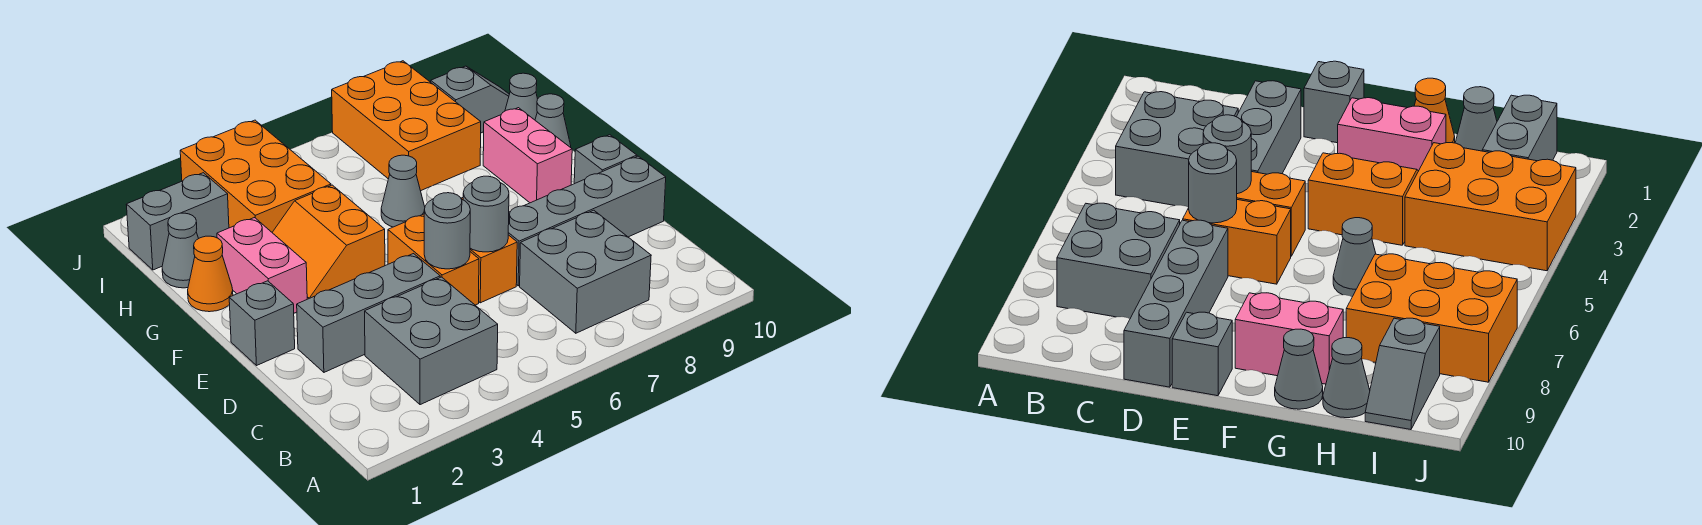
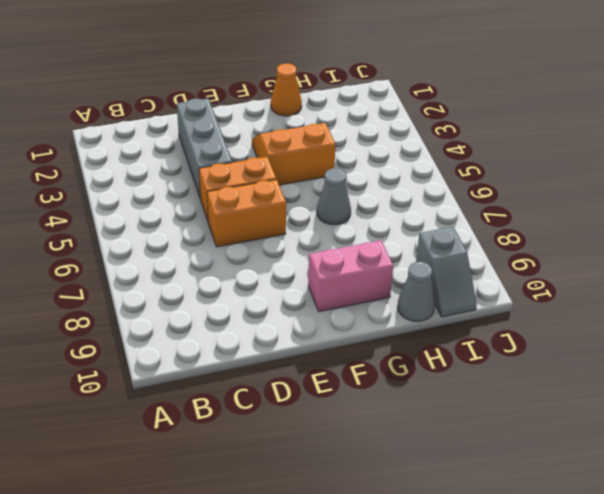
none -> grey brick B3:C4 level 1
none -> grey brick B7:C8 level 1
none -> grey brick D7:D10 level 1

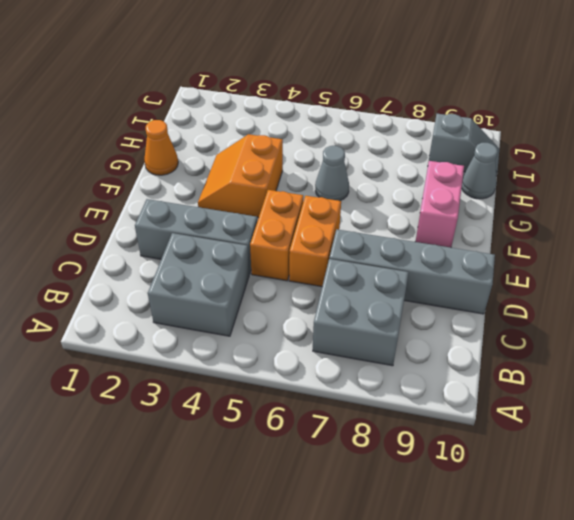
none -> grey brick E1 level 1
none -> grey brick E10 level 1
none -> pink brick F2:G2 level 1

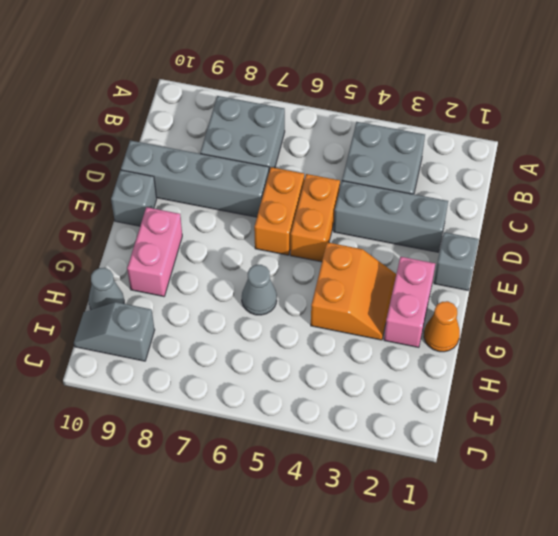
none -> grey cone G10 level 1
none -> grey cone H1 level 1
none -> orange brick H3:J4 level 1

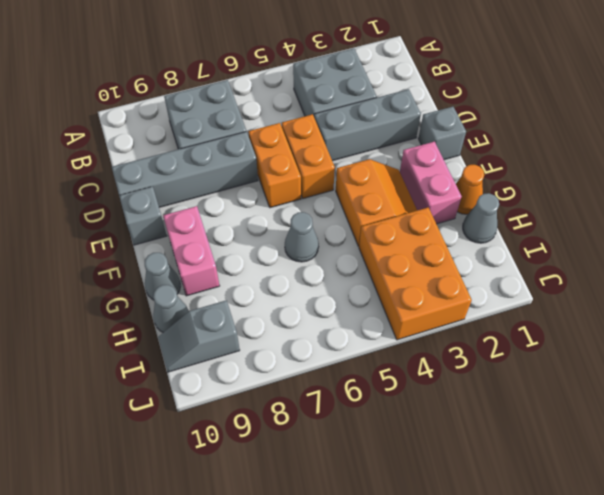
none -> orange brick H7:J8 level 1
none -> grey brick I1:I2 level 1
none -> grey round brick D5 level 2

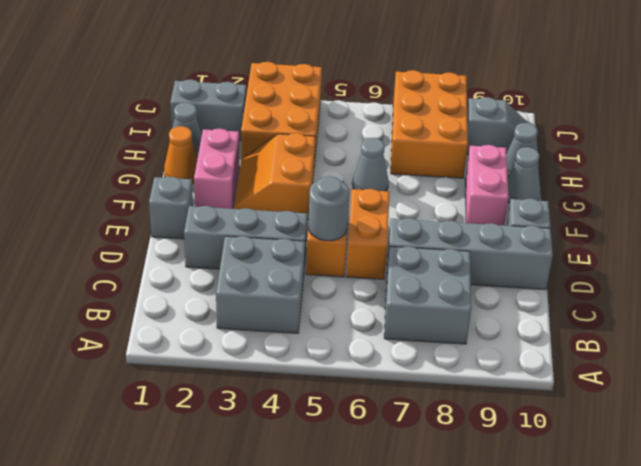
none -> grey round brick D6 level 2

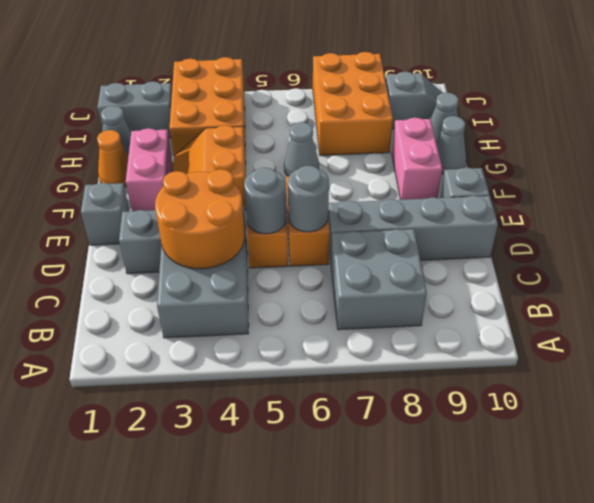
orange round brick C3:D4 level 2 -> none

